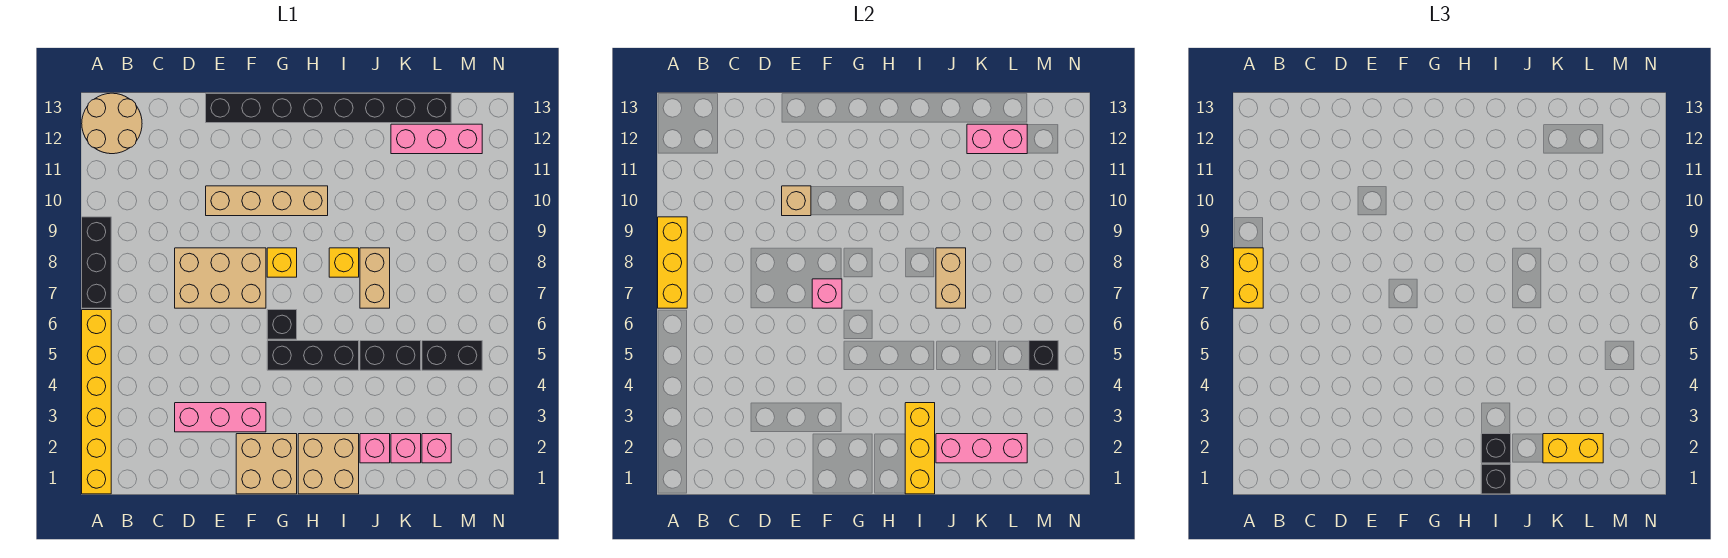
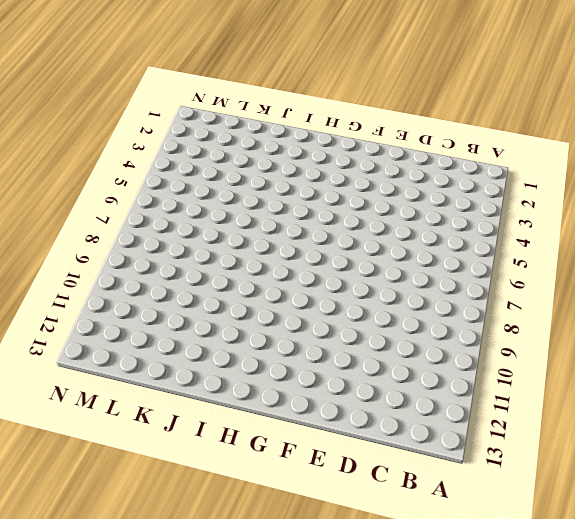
none -> yellow brick A1:A6 level 1
none -> black brick A7:A9 level 1
none -> tan round brick A12:B13 level 1
none -> pink brick D3:F3 level 1

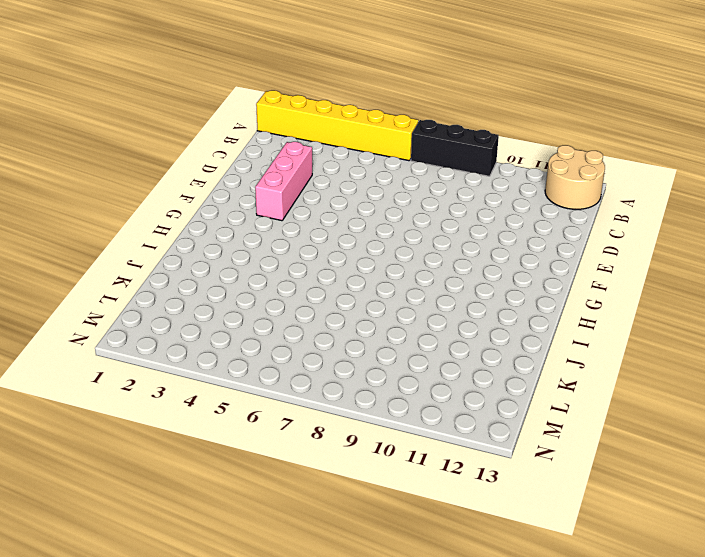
none -> tan brick D7:F8 level 1
none -> tan brick E10:H10 level 1
none -> black brick E13:L13 level 1
none -> tan brick F1:G2 level 1

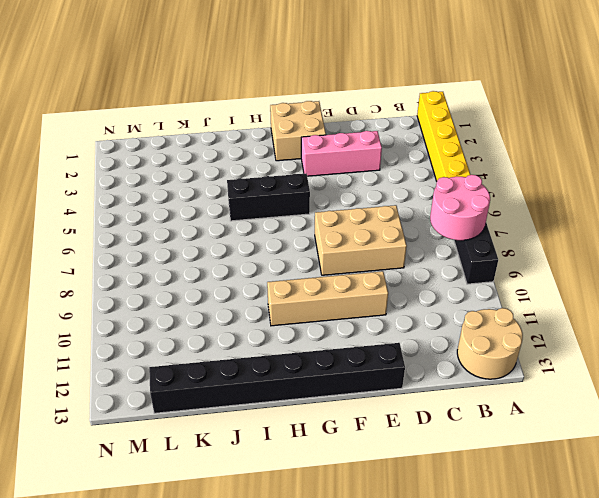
pink round brick A7:B8 level 2 -> yellow brick A7:A9 level 2
none -> black brick G6 level 1
none -> yellow brick G8 level 1
none -> tan brick H1:I2 level 1
none -> yellow brick I8 level 1

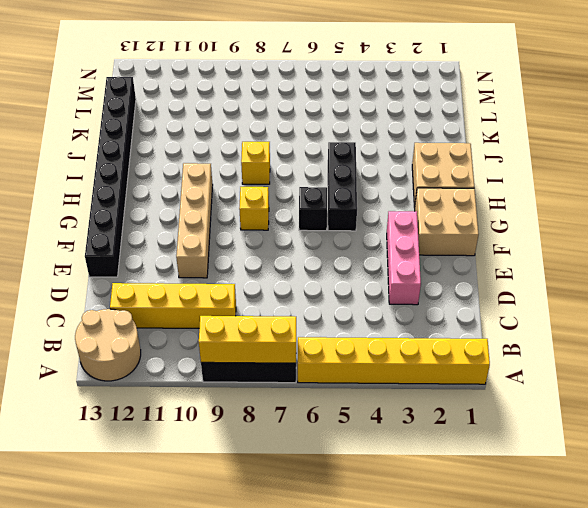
yellow brick C9:C12 level 1 -> none
none -> tan brick D7:F8 level 1
none -> pink brick J2 level 1
none -> black brick J5:K5 level 1
none -> tan brick J7:J8 level 1

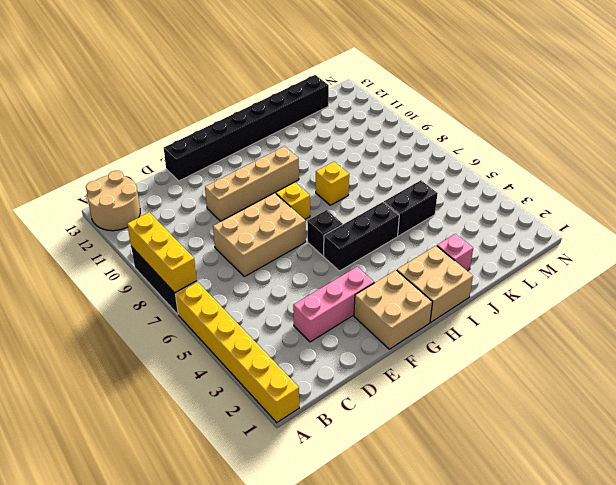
none -> tan brick J7:J8 level 1
none -> pink brick K2 level 1
none -> pink brick K12:M12 level 1
none -> pink brick L2 level 1

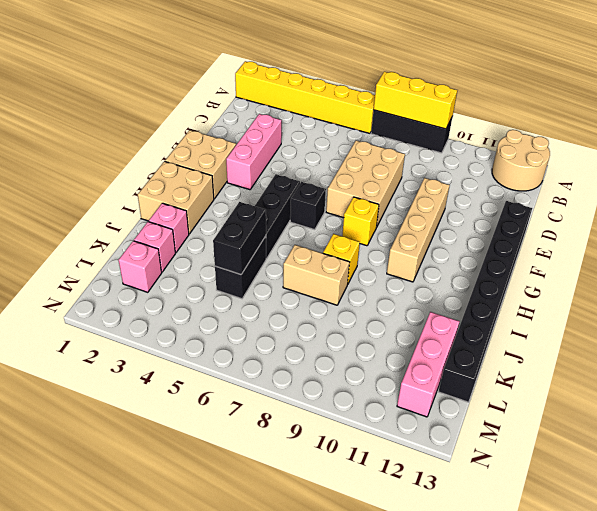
black brick J5:K5 level 2 -> black brick L5:M5 level 1
none -> tan brick E10 level 2
none -> pink brick F7 level 2
none -> yellow brick I1:I3 level 2
none -> pink brick J2:L2 level 2

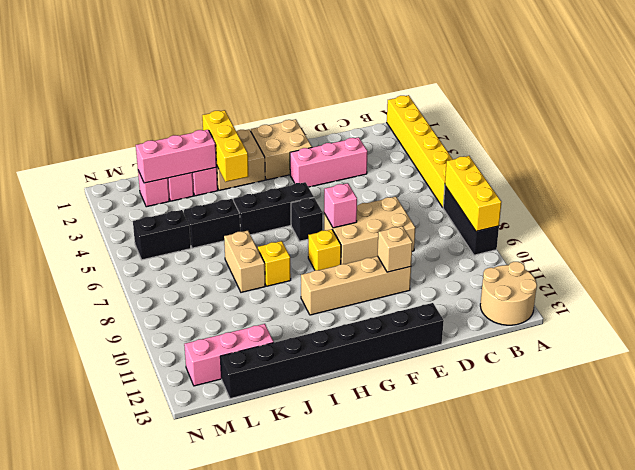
none -> tan brick J7:J8 level 2
none -> pink brick K12:L12 level 2
none -> black brick M5 level 2
none -> yellow brick A7:A8 level 3

